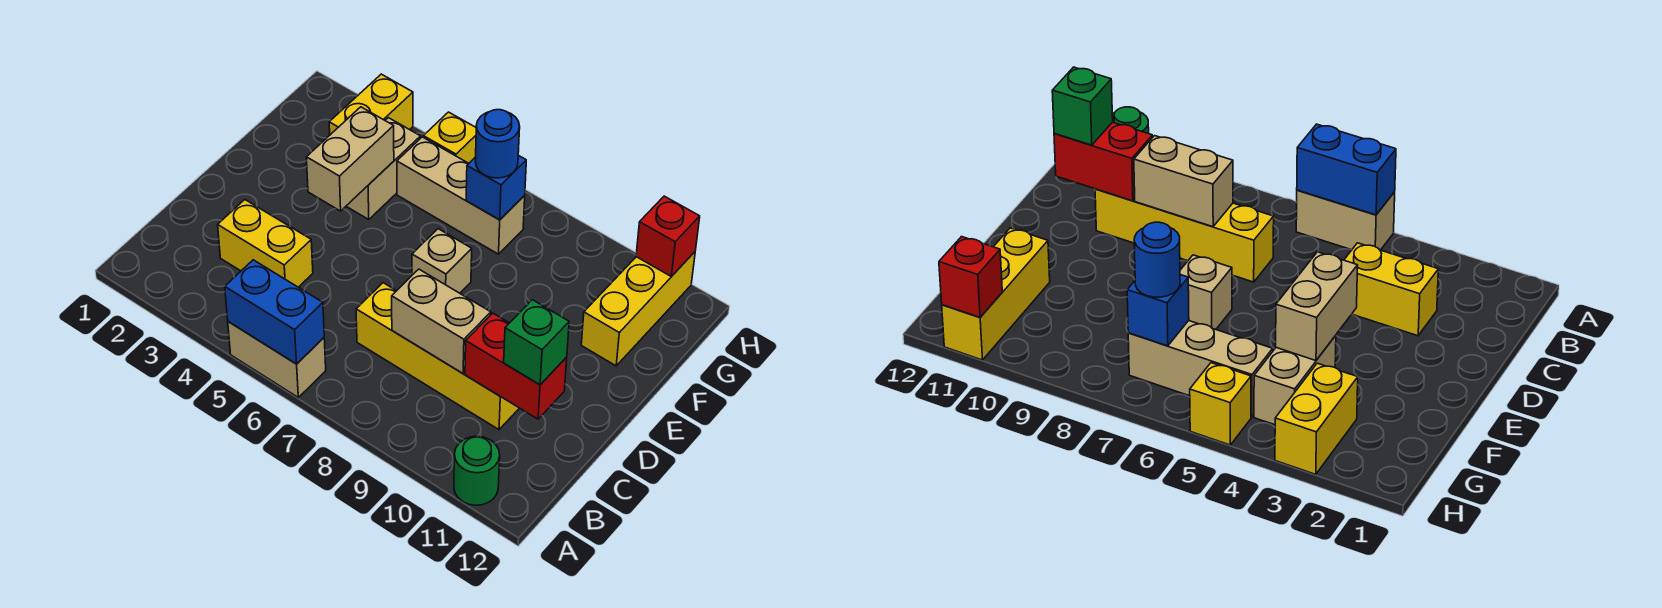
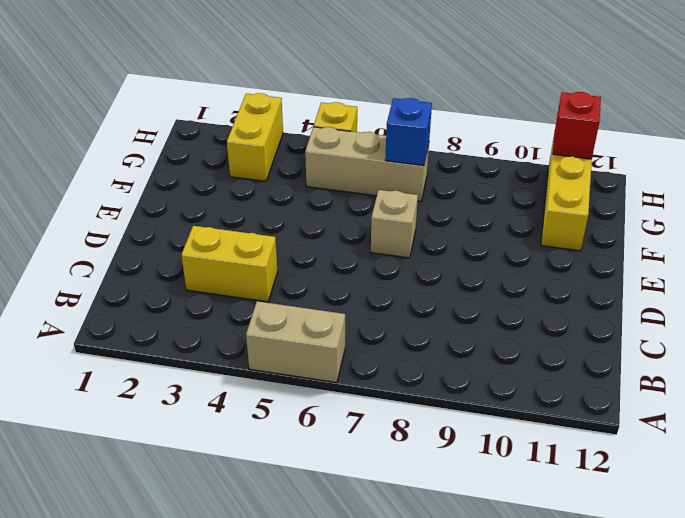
none -> green round brick A11 level 1
none -> yellow brick C7:C10 level 1
none -> tan brick F4:G4 level 1

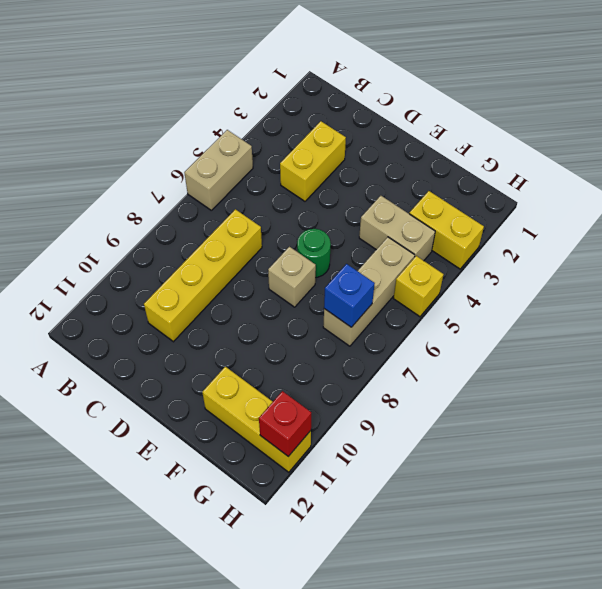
green round brick E6 level 1 -> green round brick A11 level 1
none -> blue brick A5:A6 level 2
none -> tan brick C8:C9 level 2
none -> red brick C10:C11 level 2

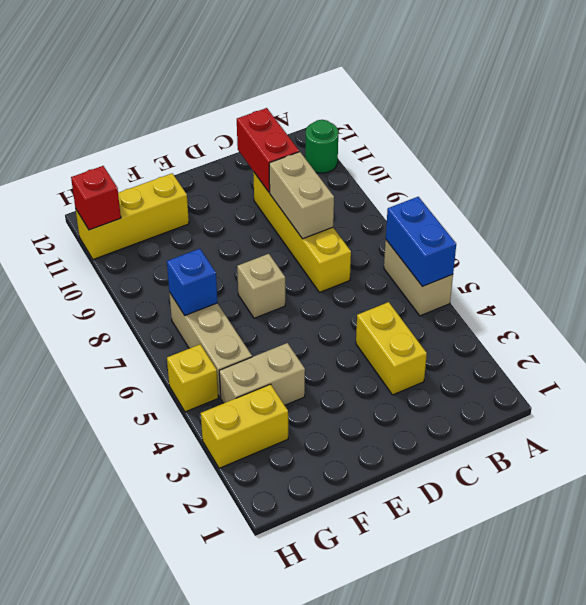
none -> tan brick E4:F4 level 2
none -> green brick C11 level 3
none -> blue round brick G7 level 3

